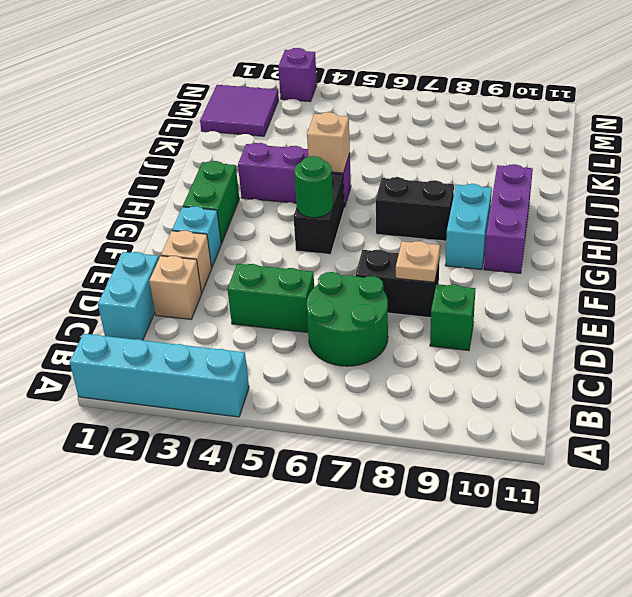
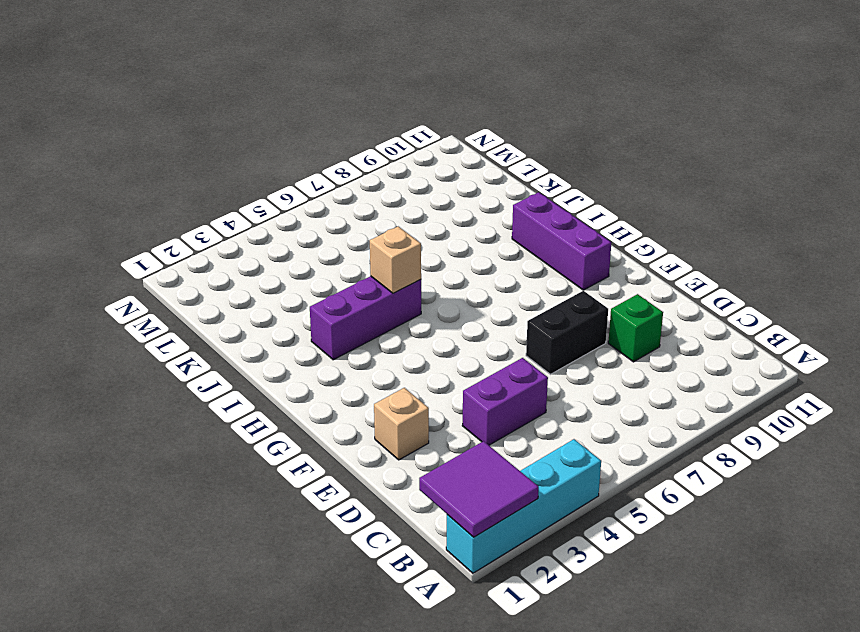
purple tile A1:B2 level 2 -> purple tile L1:M2 level 1
purple brick D4:D5 level 1 -> green brick D4:D5 level 1
none -> cyan brick C1:D1 level 1
none -> green round brick C6:D7 level 1
none -> tan brick D2 level 1

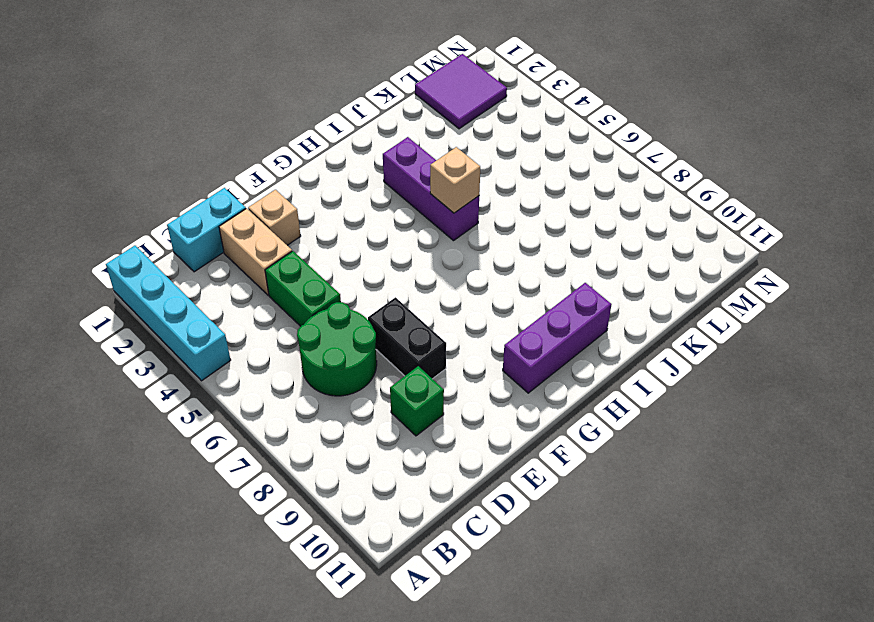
tan brick D2:D3 level 1 -> tan brick D2 level 1
none -> cyan brick F2 level 1
none -> green brick G2:H2 level 1
none -> black brick G5:H5 level 1

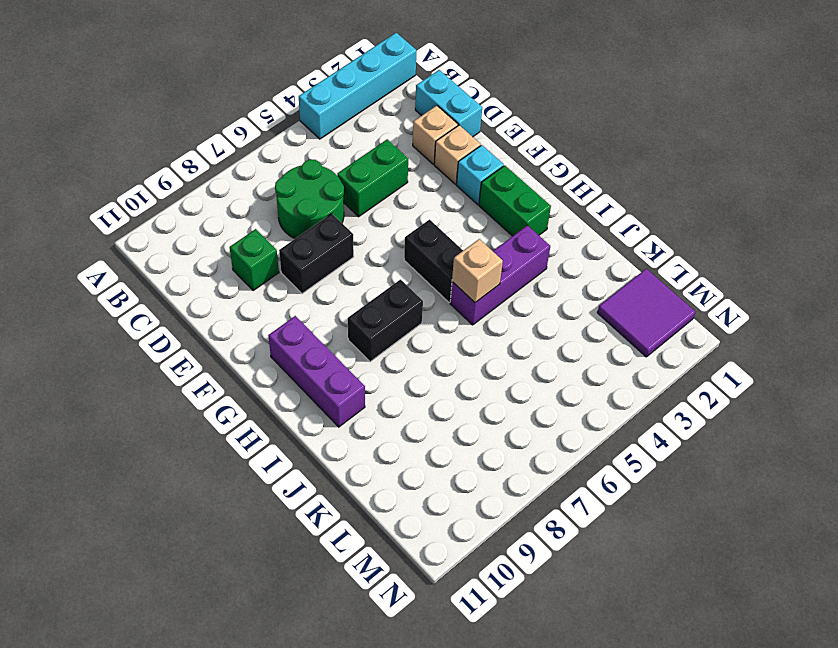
none -> cyan brick G9:H9 level 1
none -> purple brick N3 level 1
none -> tan plate E8 level 2

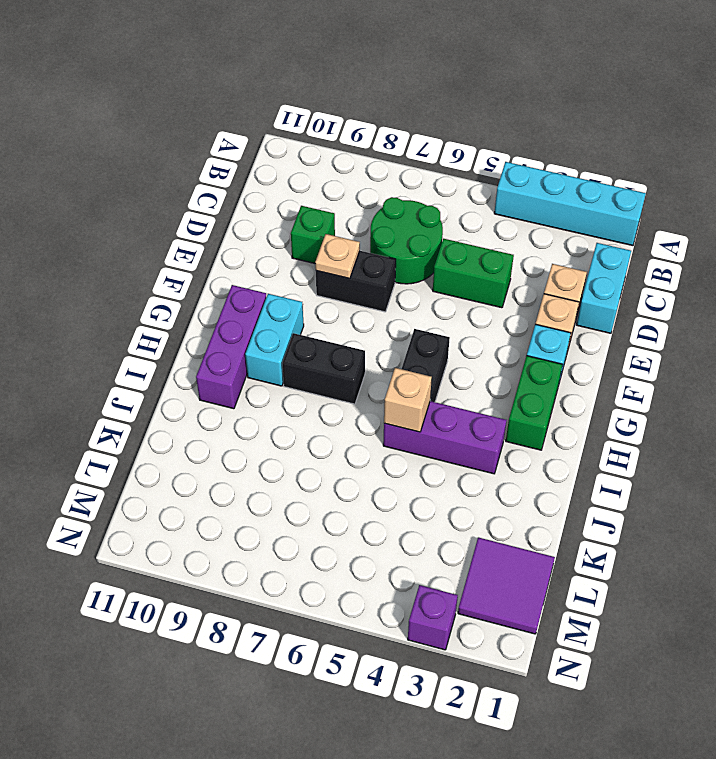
none -> green round brick G5 level 2

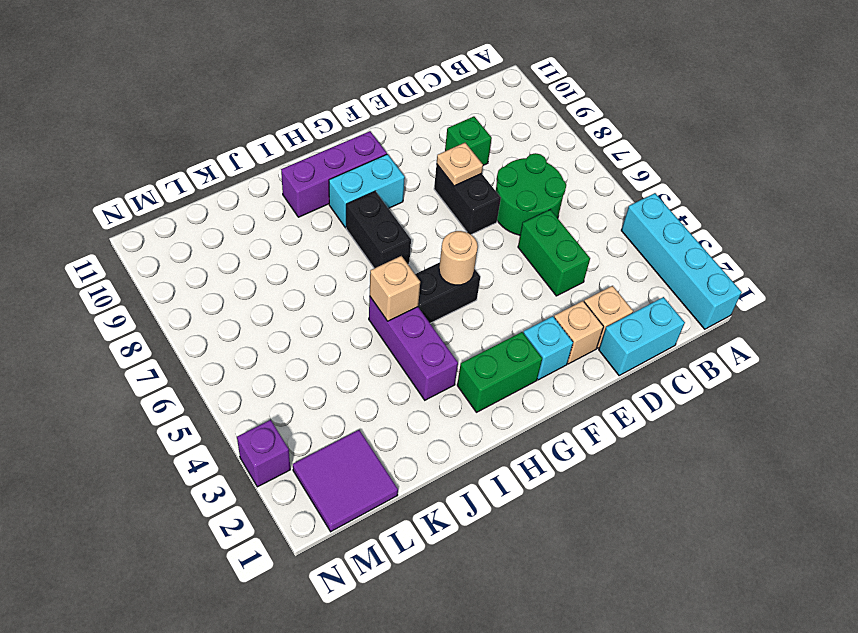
tan round brick G5 level 2 -> green round brick G5 level 2

